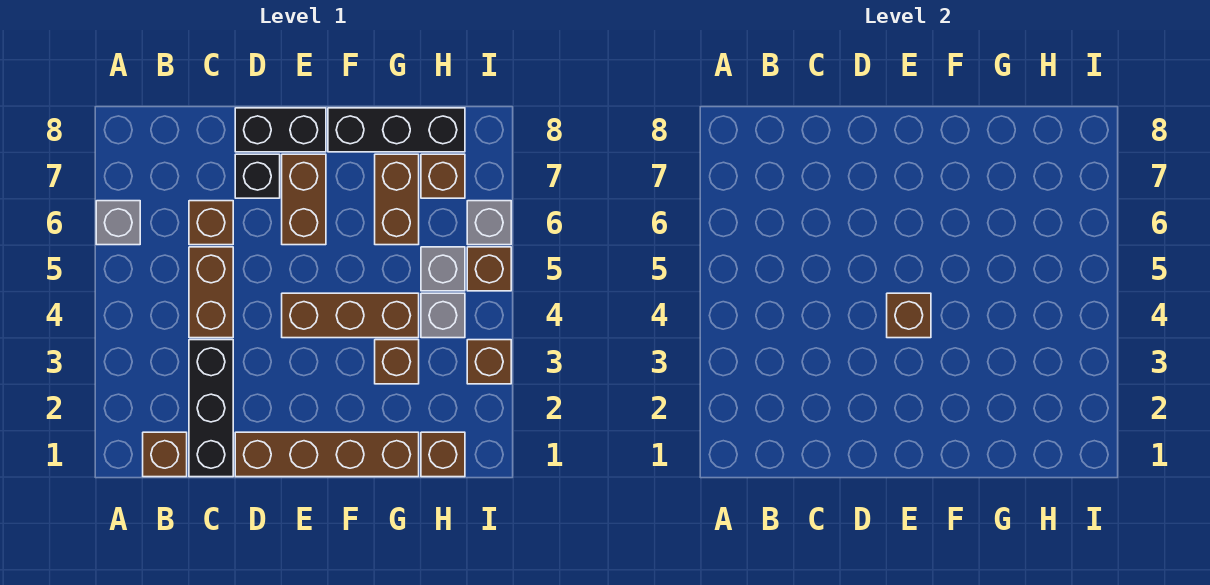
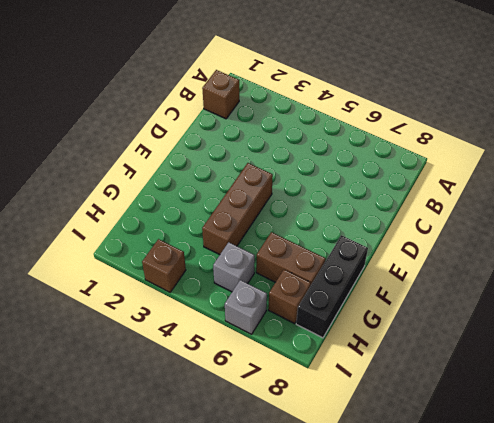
none -> grey brick A6 level 1
none -> black brick C1:C3 level 1
none -> brown brick C4:C5 level 1

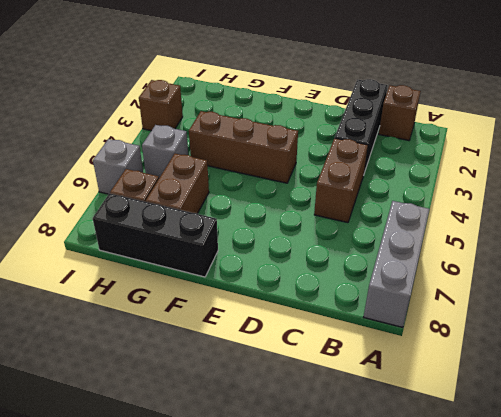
grey brick A6:A8 level 1 -> grey brick A6 level 1
none -> brown brick C6 level 1
none -> brown brick D1:G1 level 1
none -> black brick D7 level 1

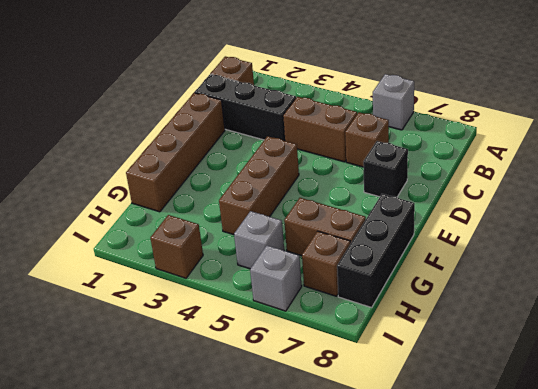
none -> black brick D8:E8 level 1
none -> brown brick E6:E7 level 1
none -> brown brick G3 level 1

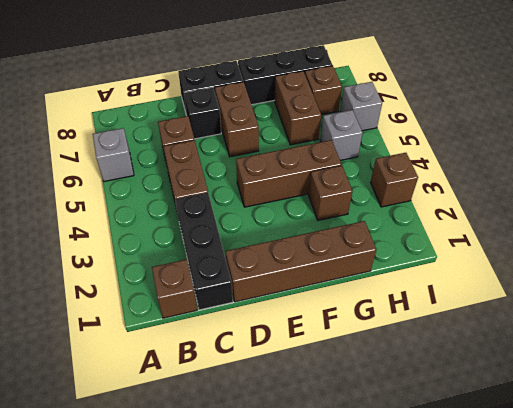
none -> brown brick H1 level 1
none -> grey brick H4 level 1
none -> brown brick I5 level 1

